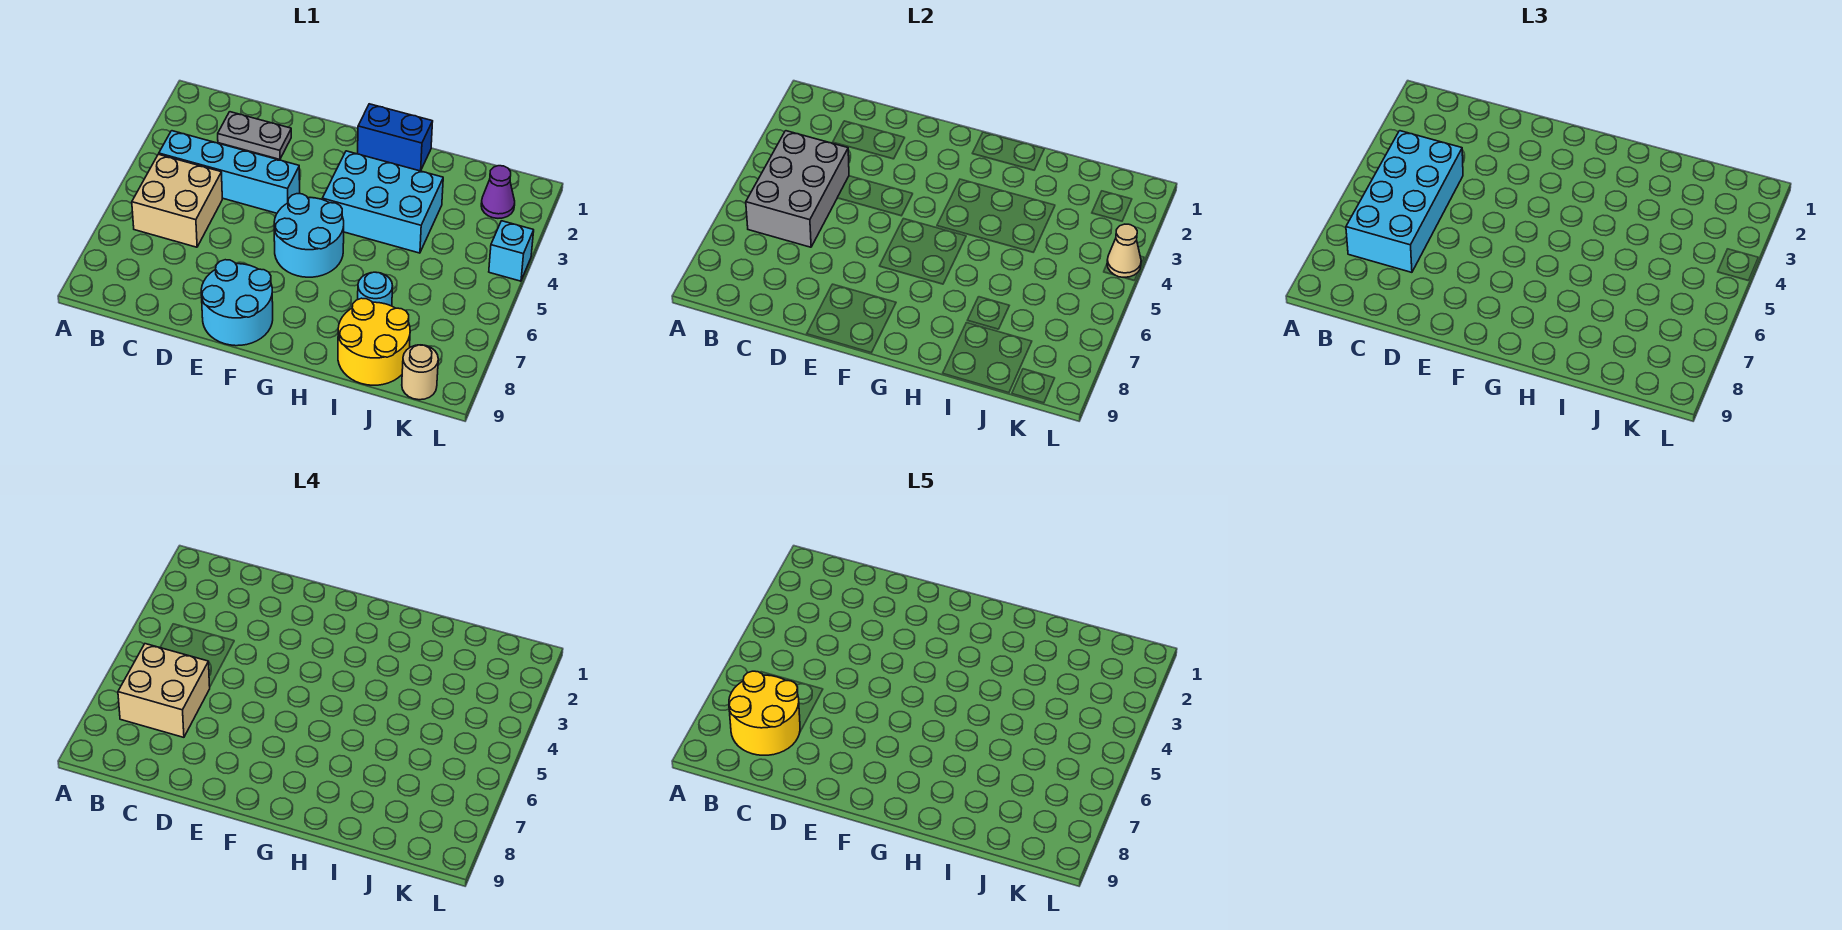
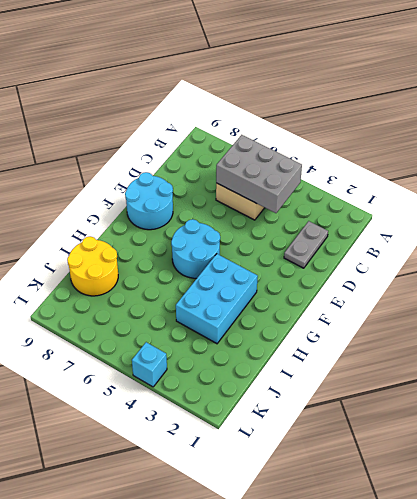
none -> cyan brick B4:E4 level 1
none -> blue brick G1:H1 level 1
none -> cyan round brick I7 level 1

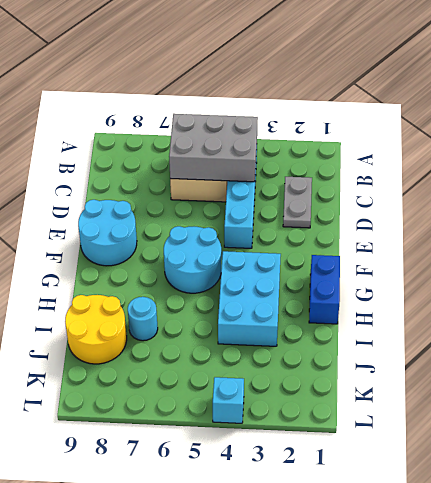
none -> purple cone K2 level 1
none -> tan round brick K9 level 1
none -> tan cone L4 level 2

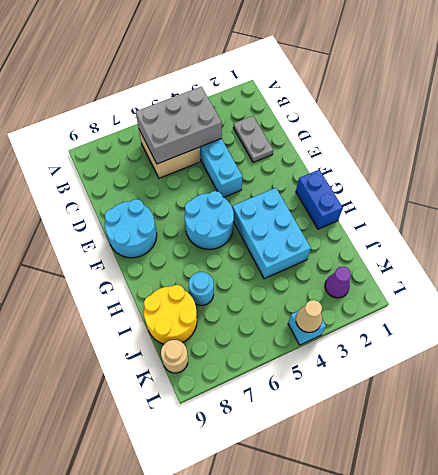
none -> cyan brick B4:C7 level 3
none -> tan brick B6:C7 level 4
none -> yellow round brick B7:C8 level 5

